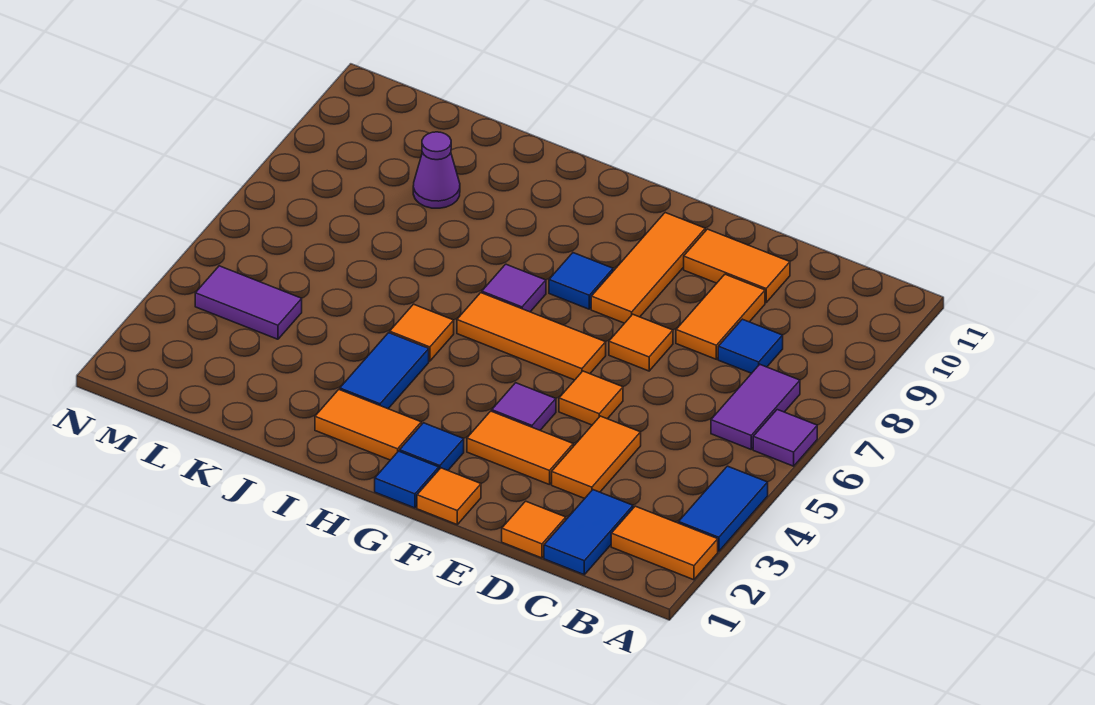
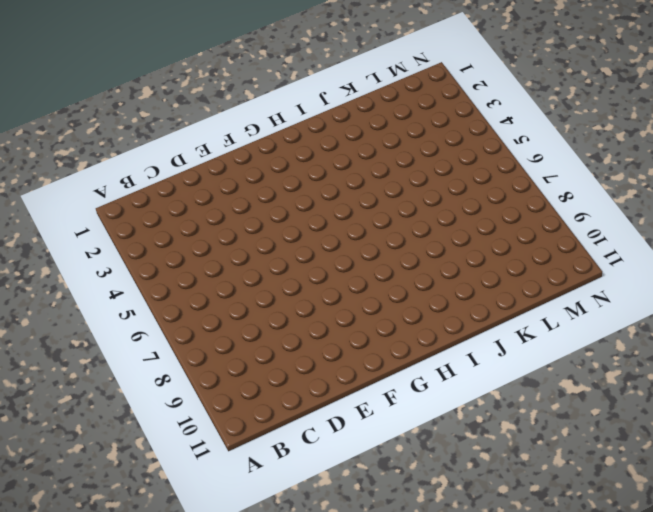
none -> orange tile A2:B2 level 1
none -> blue tile A3:A4 level 1
none -> purple tile A6 level 1

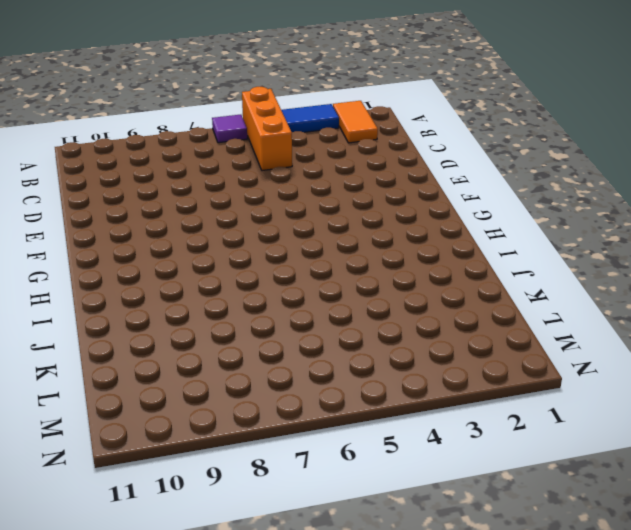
orange brick A5:C5 level 1 -> none
none -> purple tile B6:B7 level 1
none -> blue tile C1:C2 level 1
none -> blue tile C8 level 1

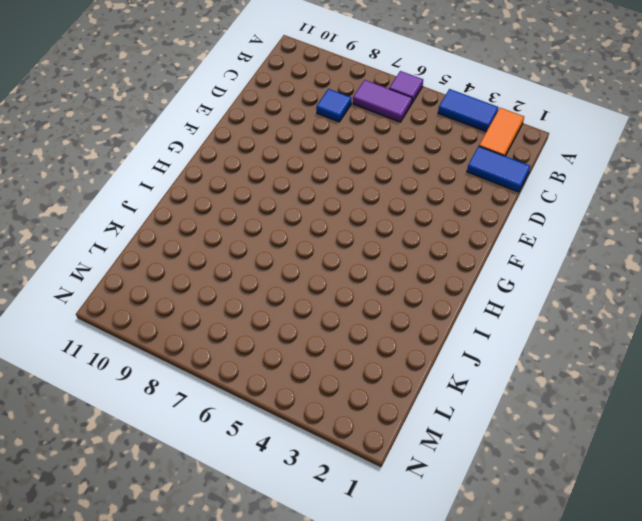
none -> orange tile D1 level 1
none -> orange tile D3:D4 level 1
none -> orange tile D8:D9 level 1

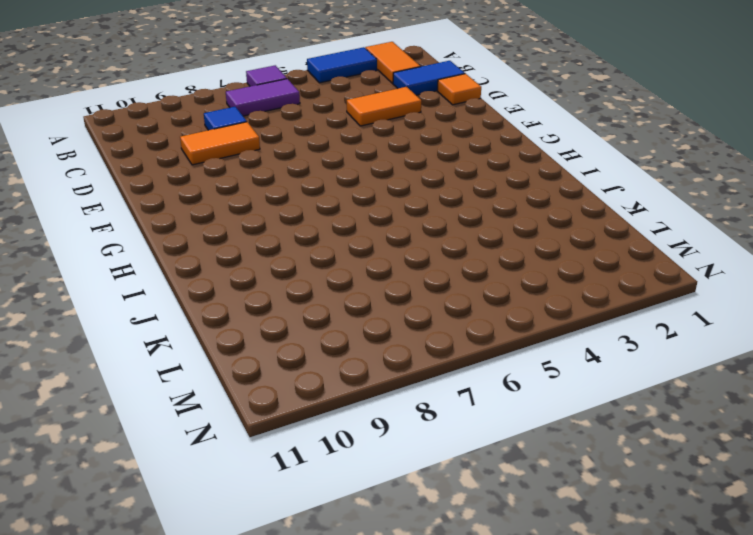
none -> orange tile D10:E10 level 1
none -> orange tile E3:F3 level 1
none -> orange tile E5 level 1

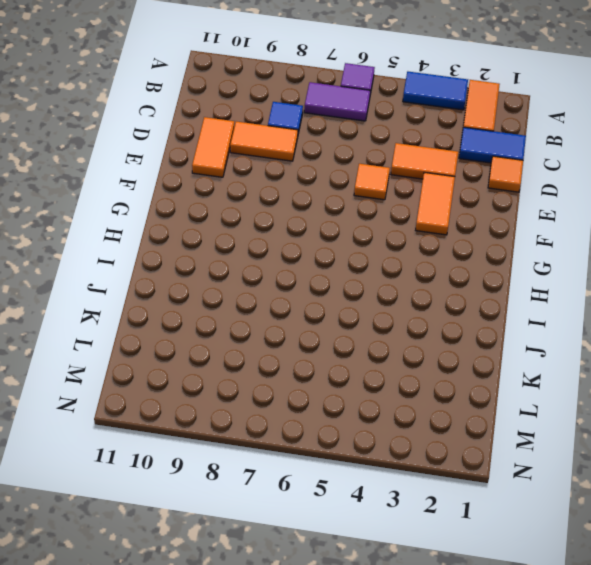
none -> orange tile E7 level 1
none -> orange tile F1 level 1
none -> purple tile F4 level 1

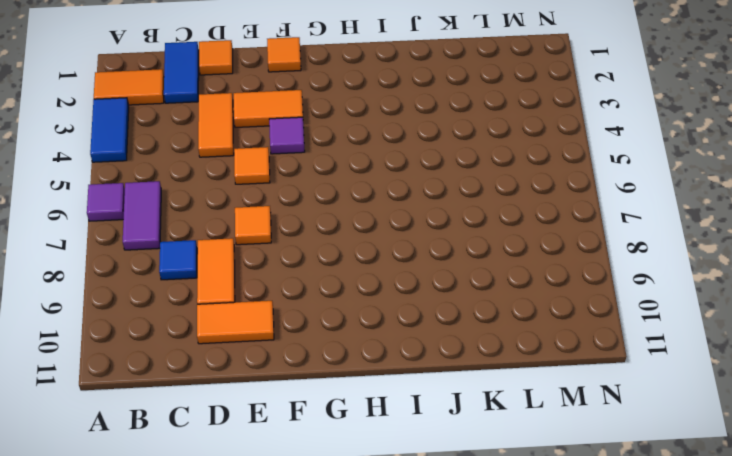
none -> orange tile F6:H6 level 1
none -> orange tile F8:F10 level 1
none -> blue tile G1 level 1

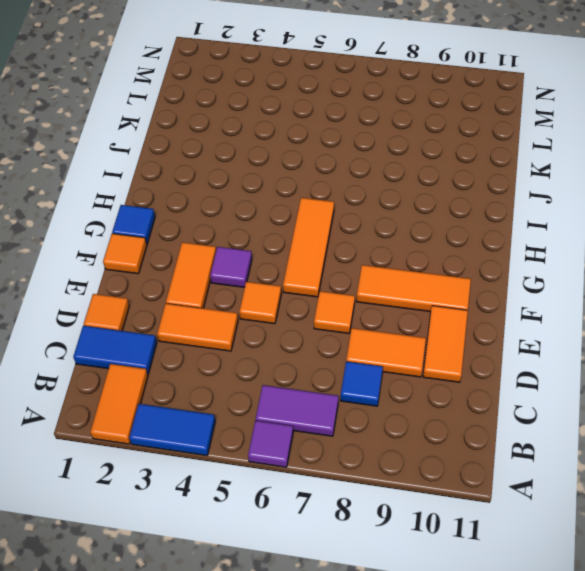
none -> blue tile G2 level 1
none -> blue tile G8 level 1
none -> orange tile H2:I2 level 1

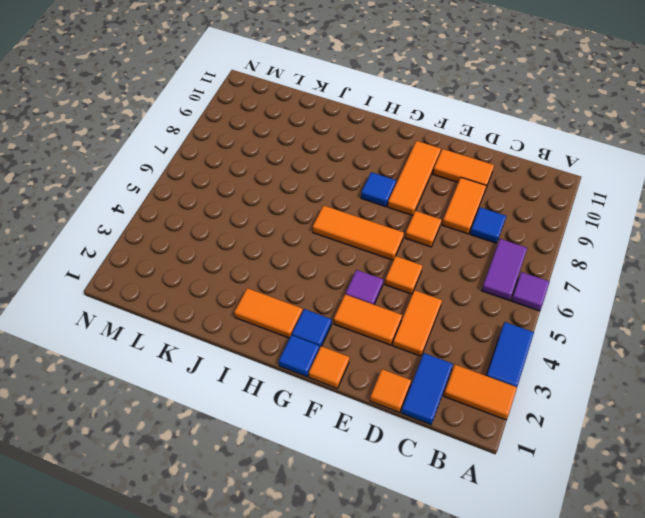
none -> purple tile H7 level 1
none -> blue tile I3:I4 level 1
none -> orange tile I5 level 1

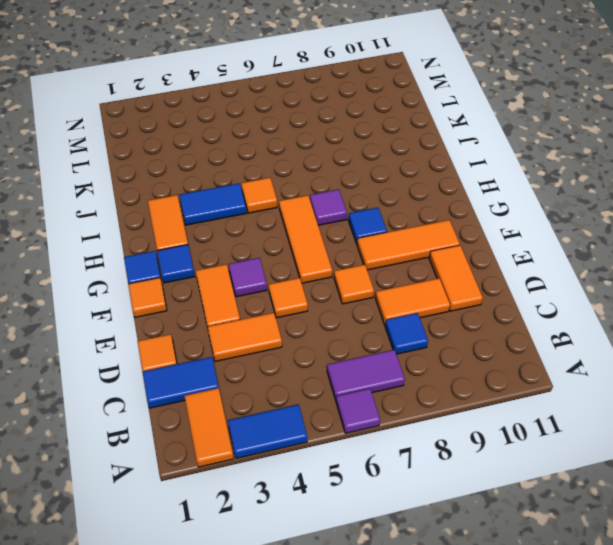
none -> purple cone K9 level 1
none -> purple tile L4:M4 level 1

